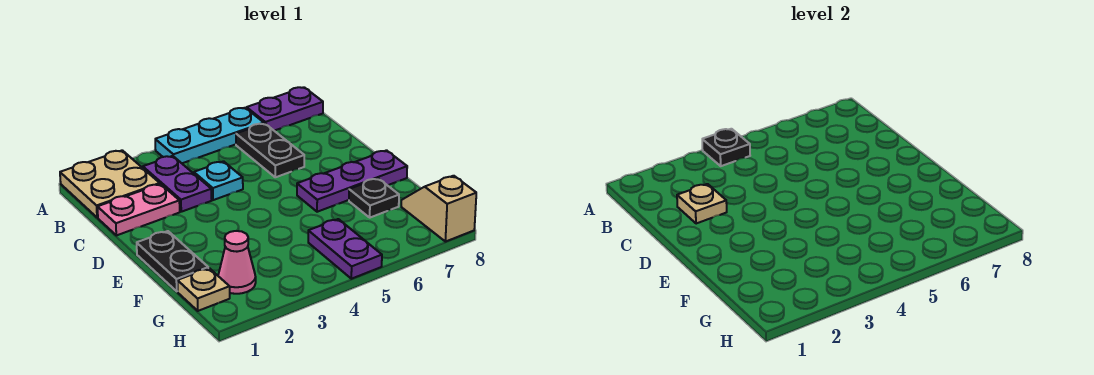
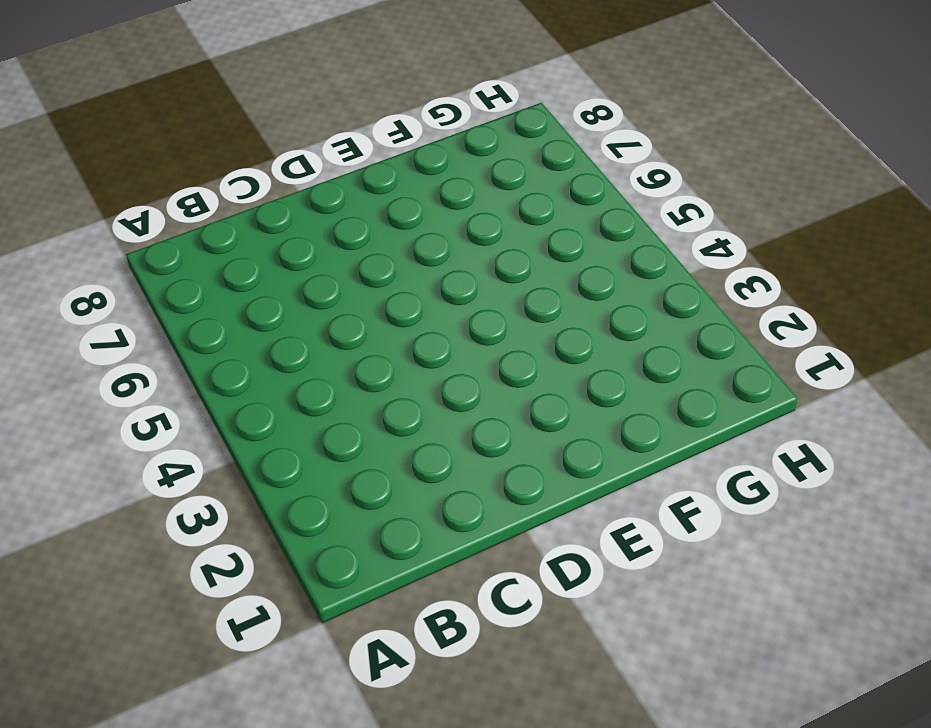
none -> tan plate A1:B2 level 1
none -> cyan plate A4:A6 level 1
none -> purple plate A7:A8 level 1

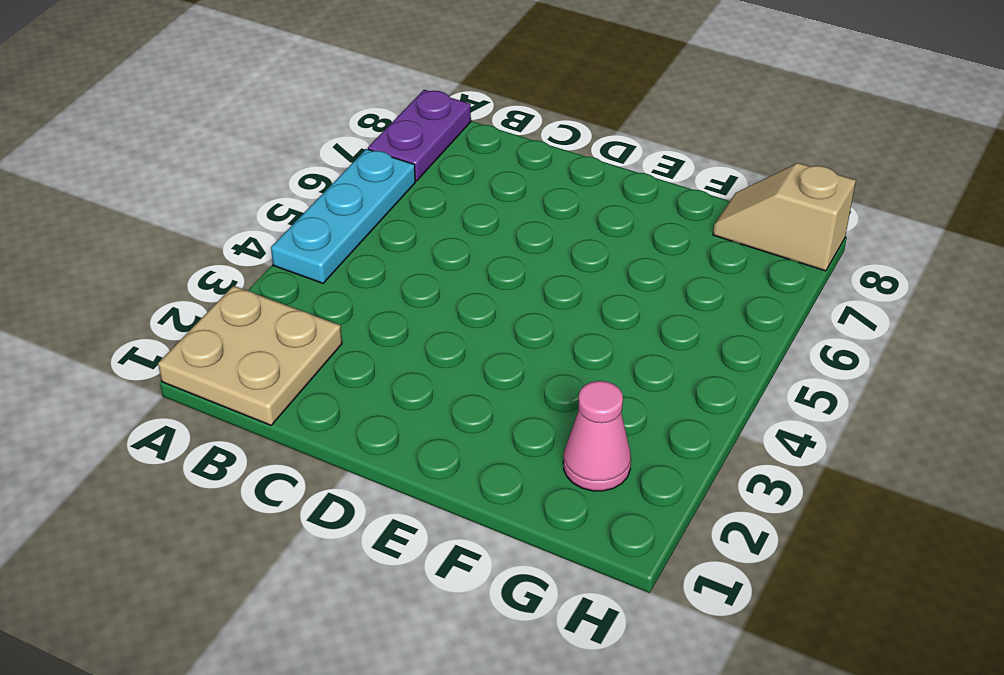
none -> purple plate B3:C3 level 1
none -> black plate B6:C6 level 1
none -> pink plate C1:C2 level 1

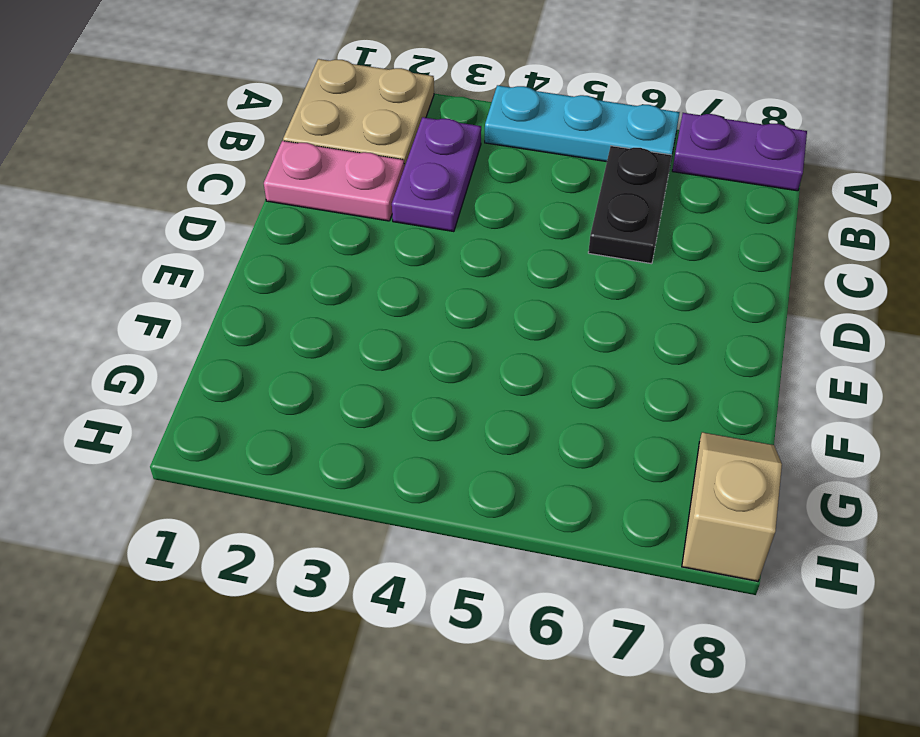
none -> cyan plate C4 level 1
none -> black plate E1:F1 level 1
none -> purple plate E6:E8 level 1

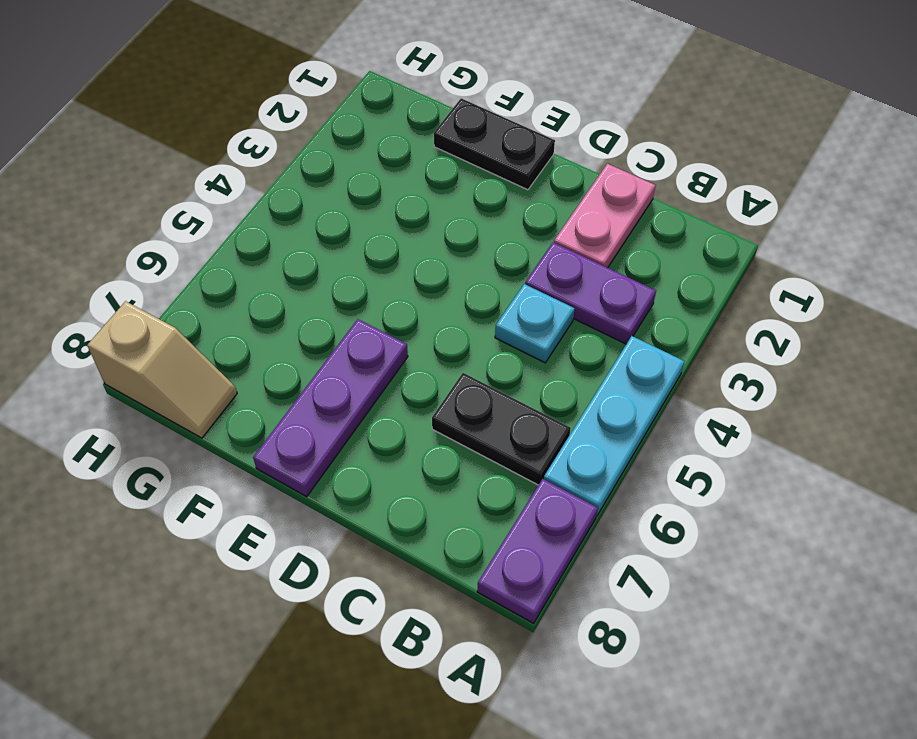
none -> tan plate A1:B2 level 1
none -> black plate F7 level 1
none -> tan plate G1 level 1

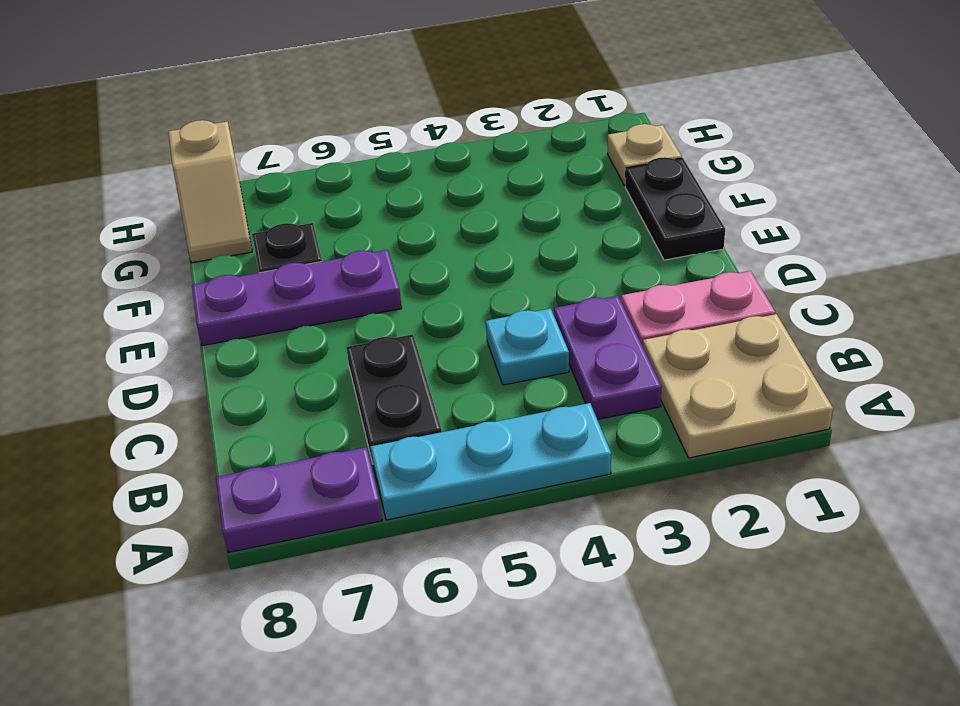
none -> pink cone G2 level 1
none -> purple plate G5:H5 level 1
none -> black plate A4 level 2

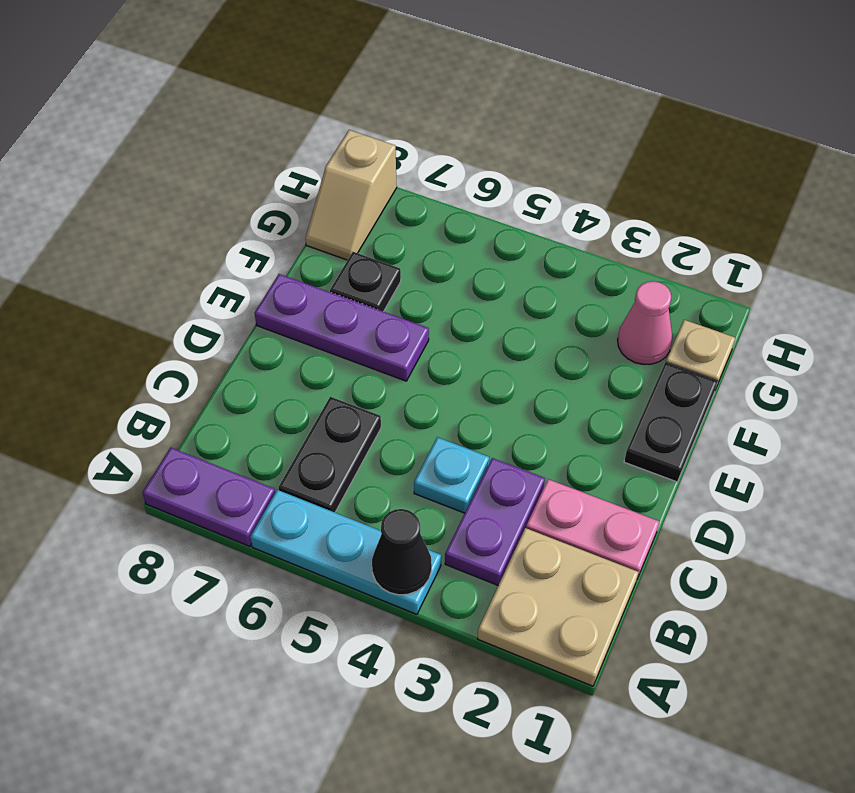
black cone A4 level 2 -> black plate A4 level 2
none -> purple plate G5:H5 level 1
none -> tan plate C2 level 2

